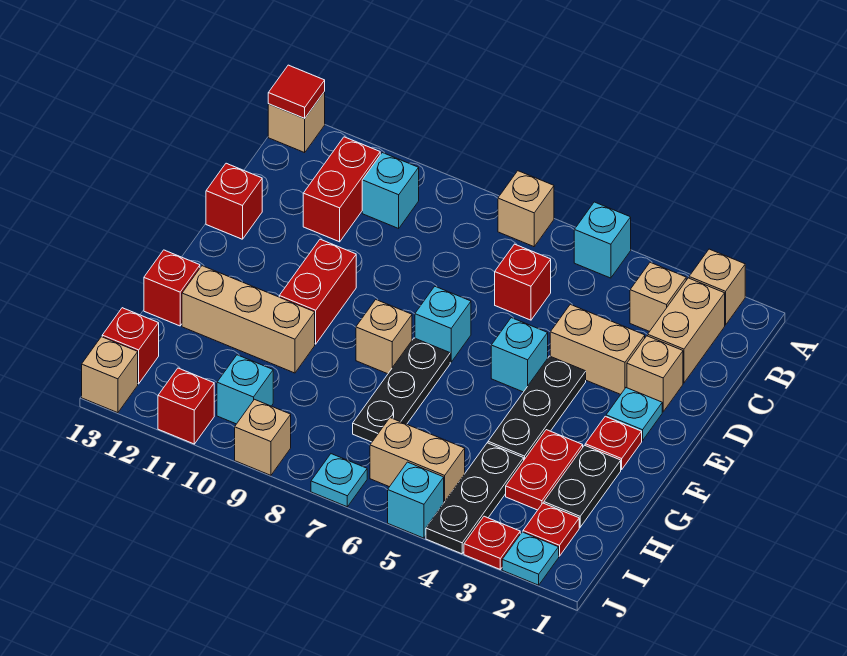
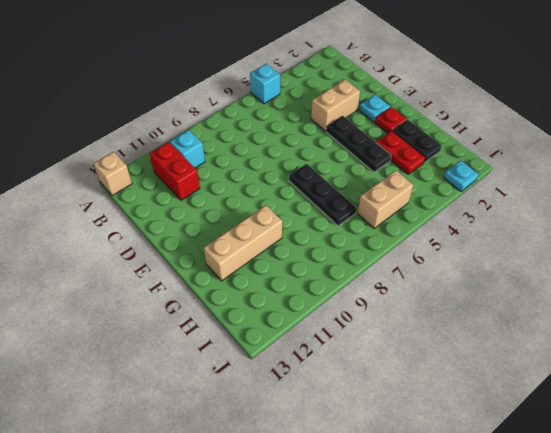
none -> tan brick A2 level 1
none -> tan brick A7 level 1
none -> tan brick B2:C2 level 1
none -> tan brick B3 level 1

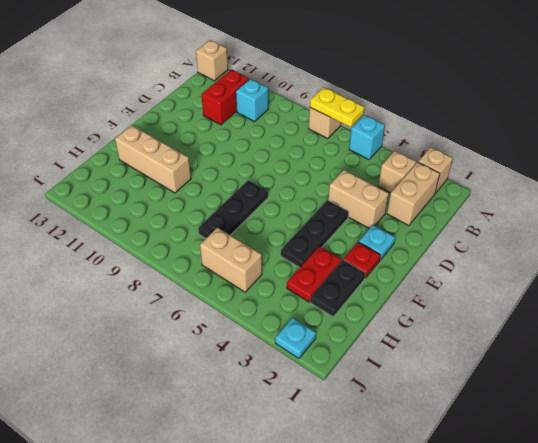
yellow plate A6:A7 level 2 -> none
none -> red brick C6 level 1
none -> tan brick D2 level 1
none -> red brick D13 level 1
none -> cyan brick E5 level 1

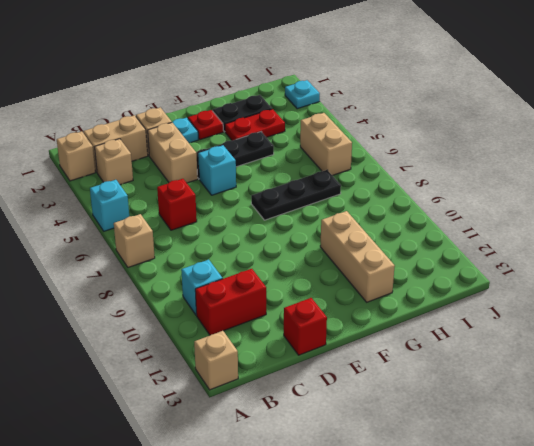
none -> cyan brick E7 level 1
none -> red brick E10:F10 level 1
none -> tan brick F8 level 1
none -> red brick G13 level 1

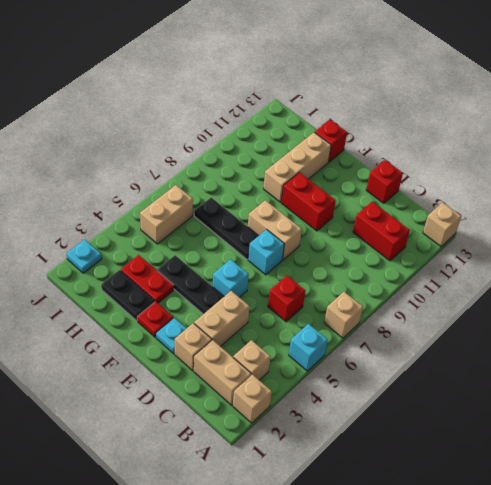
tan brick E8:F8 level 1 -> tan brick F8 level 1
none -> cyan brick B10 level 1
none -> black plate H4:J4 level 1
none -> red plate I2 level 1
none -> cyan brick I10 level 1

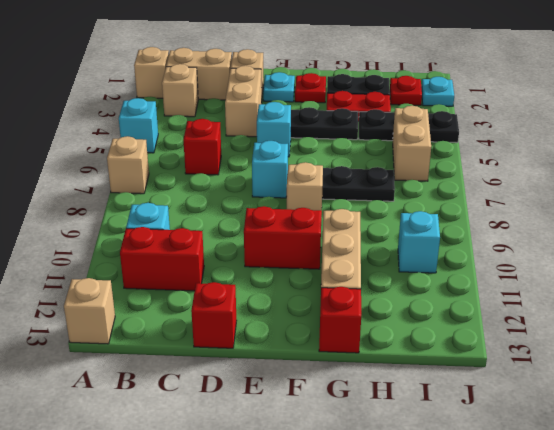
none -> red brick I13 level 1
none -> red plate J3 level 1
none -> cyan brick J5 level 1
none -> cyan plate J7 level 1

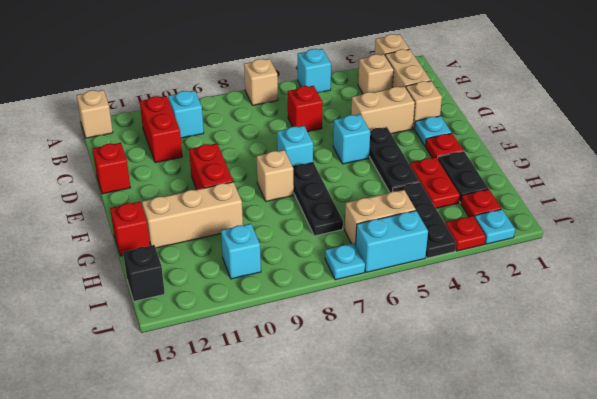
black brick I13 level 1 -> red brick I13 level 1
cyan brick J5:J6 level 1 -> cyan brick J5 level 1
none -> tan brick J9 level 1
none -> red brick J11 level 1
none -> tan brick J13 level 1
none -> red tile A13 level 2

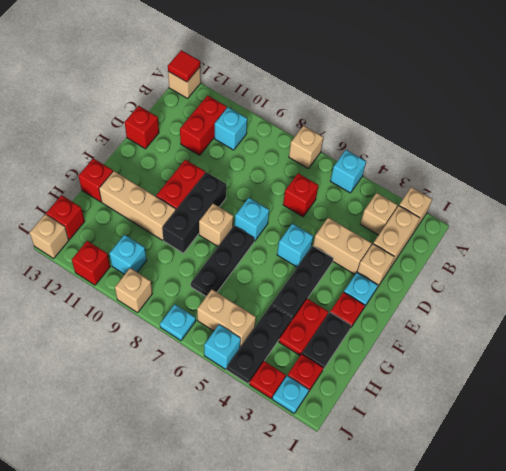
black brick E9:G9 level 1 -> none

